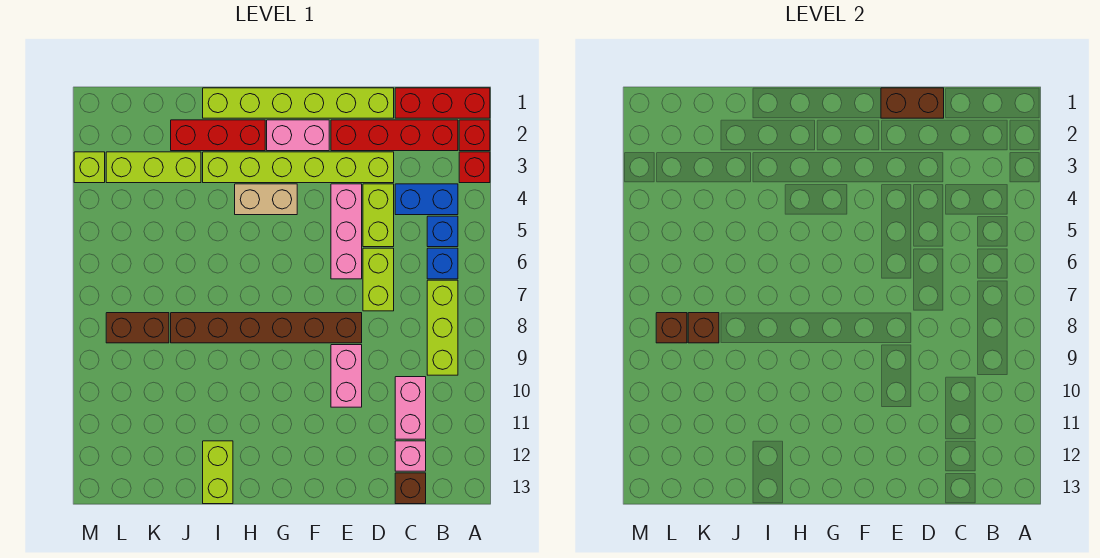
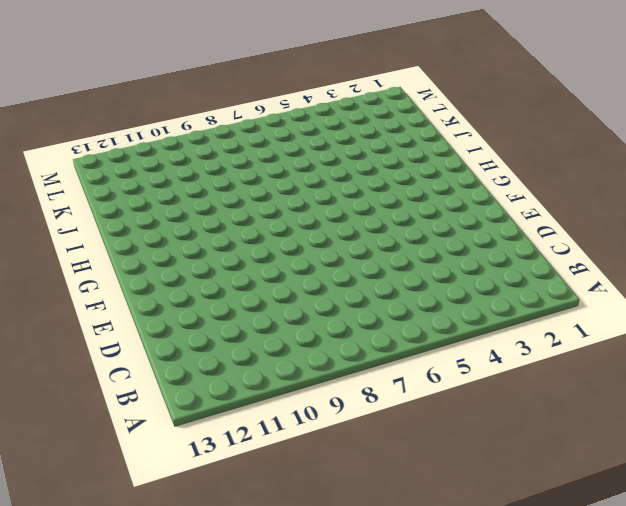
none -> red brick A1:C1 level 1
none -> red brick A2 level 1
none -> red brick A3 level 1

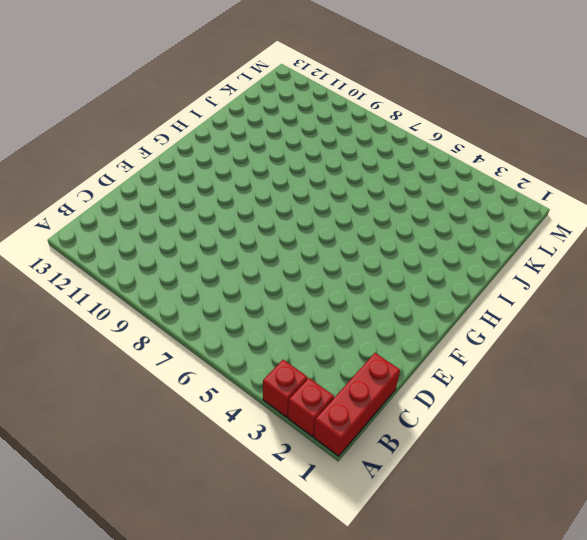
none -> red brick B2:E2 level 1
none -> blue brick B4:C4 level 1
none -> blue brick B5 level 1

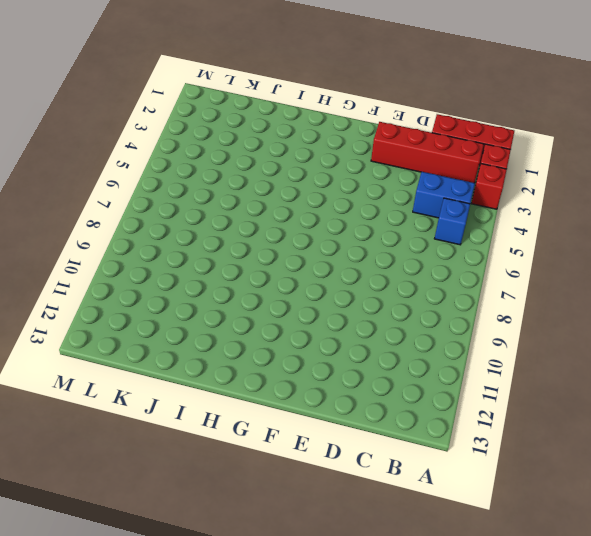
none -> blue brick B6 level 1
none -> lime brick B7:B9 level 1
none -> pink brick C10:C11 level 1

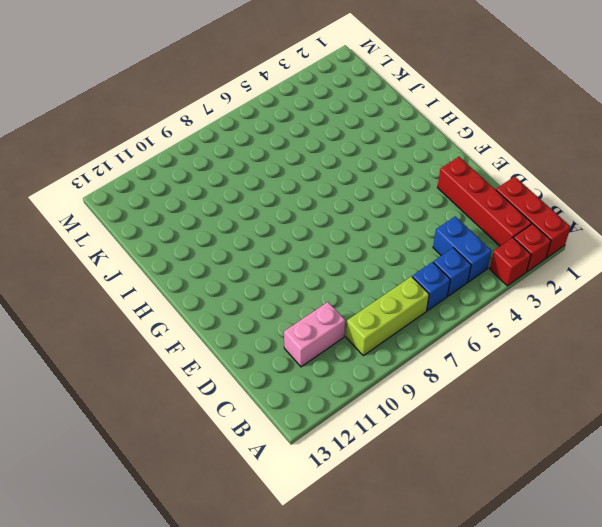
none -> pink brick C12 level 1
none -> brown brick C13 level 1
none -> lime brick D1:I1 level 1

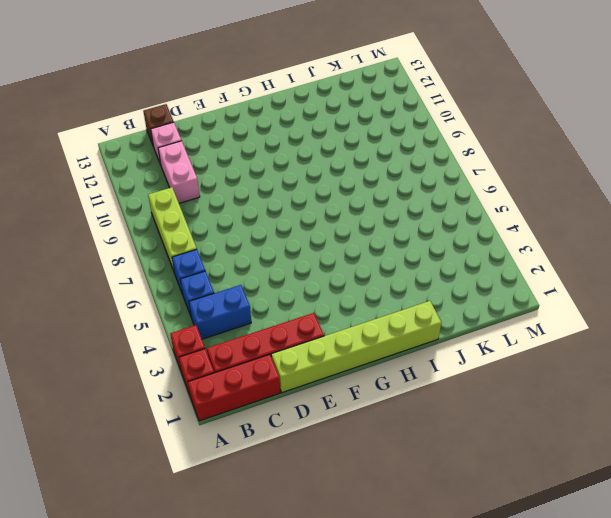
none -> lime brick D3:I3 level 1
none -> lime brick D4:D5 level 1
none -> lime brick D6:D7 level 1

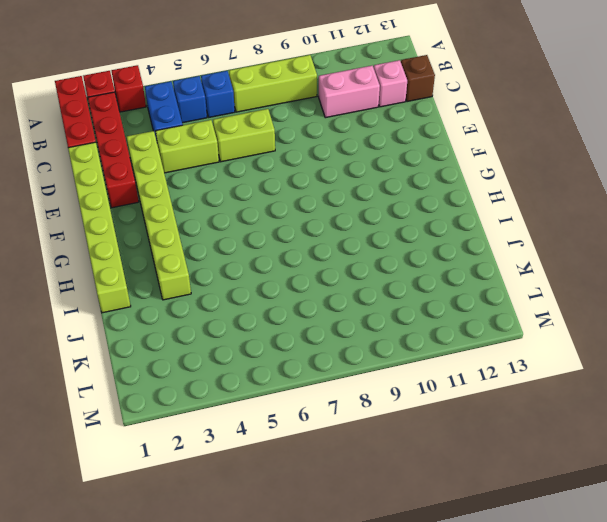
none -> pink brick E4:E6 level 1
none -> brown brick E8:J8 level 1
none -> pink brick E9:E10 level 1

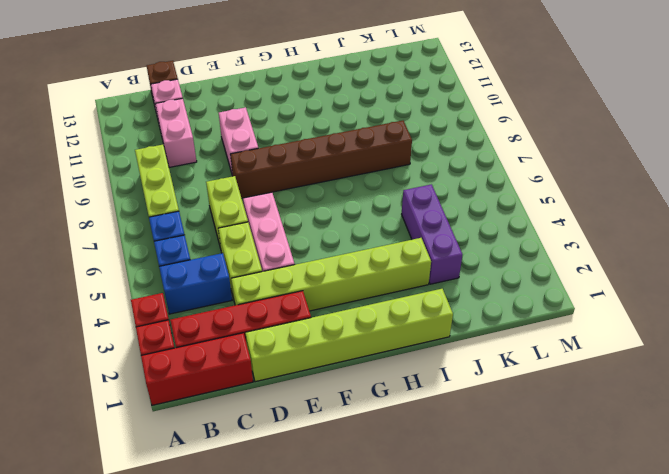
purple brick J3:J5 level 1 -> lime brick J3:L3 level 1
none -> pink brick F2:G2 level 1
none -> tan brick G4:H4 level 1
none -> red brick H2:J2 level 1

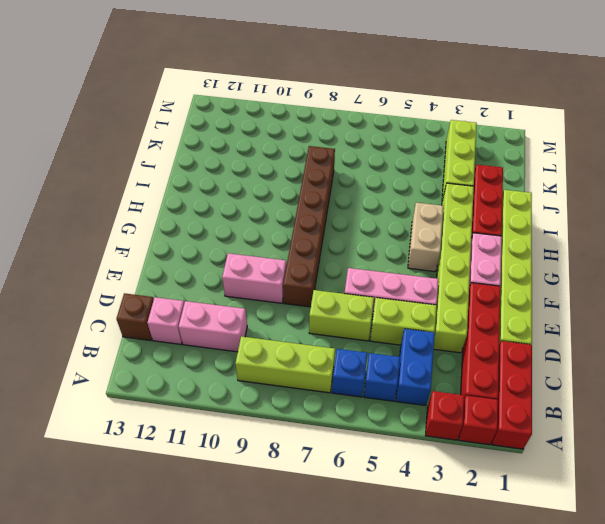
none -> lime brick I12:I13 level 1
none -> brown brick K8:L8 level 1
none -> lime brick M3 level 1

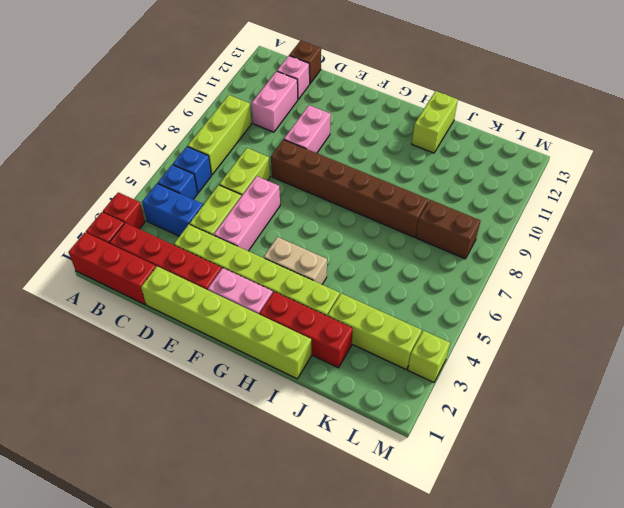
none -> brown brick D1:E1 level 2
none -> brown brick K8 level 2
none -> brown brick L8 level 2

